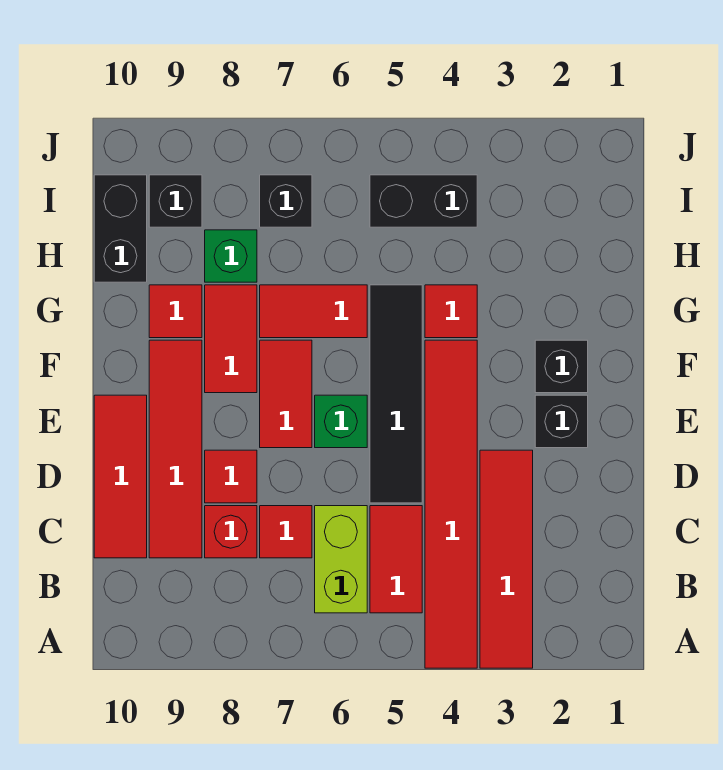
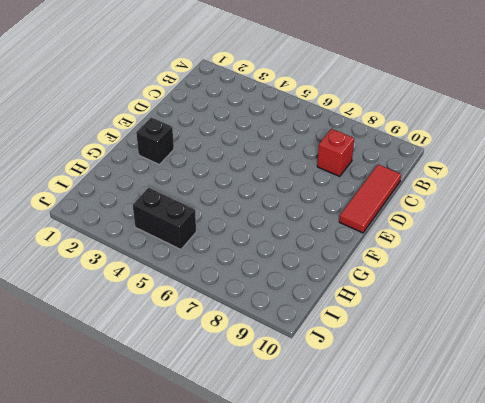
none -> red tile A3:D3 level 1
none -> red tile A4:F4 level 1
none -> red tile B5:C5 level 1

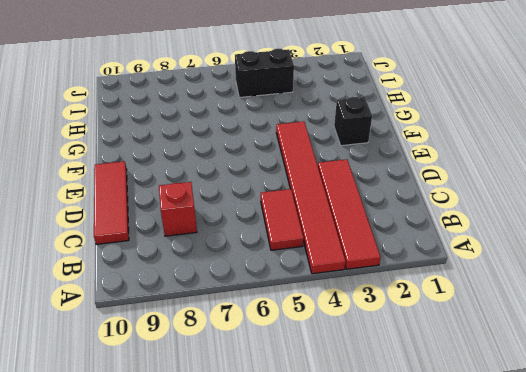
none -> lime brick B6:C6 level 1
none -> red tile C7 level 1
none -> red tile C9:F9 level 1

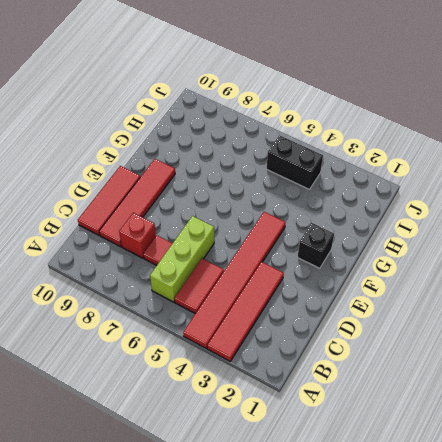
lime brick B6:D6 level 1 -> lime brick B6:C6 level 1
none -> black tile D5:G5 level 1
none -> red tile D8 level 1
none -> black brick E2 level 1

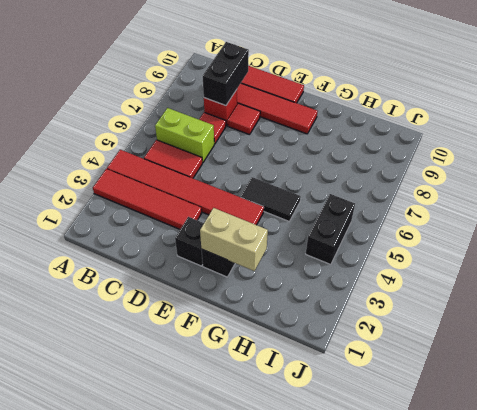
black brick C8:C9 level 2 -> black brick H10:I10 level 1
tan brick F2:G2 level 2 -> none
black tile F5:G5 level 1 -> black tile D5:G5 level 1
none -> green brick E6 level 1
none -> red tile E7:F7 level 1
none -> red tile F8:G8 level 1

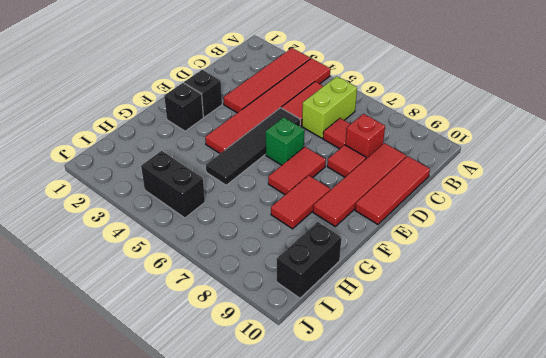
none -> red tile G4 level 1
none -> red tile G6:G7 level 1
none -> red tile G9 level 1

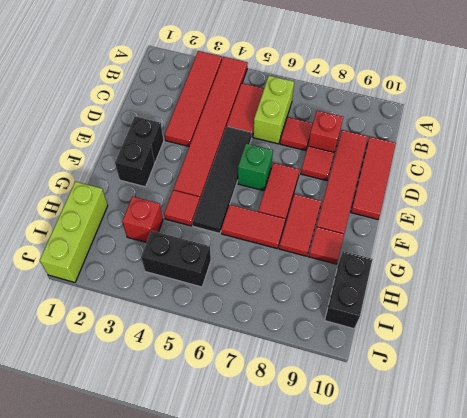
lime brick H1:J1 level 1 -> none
red brick H3 level 1 -> none
none -> green brick H8 level 1
none -> black brick I7 level 1
none -> black brick I9 level 1

